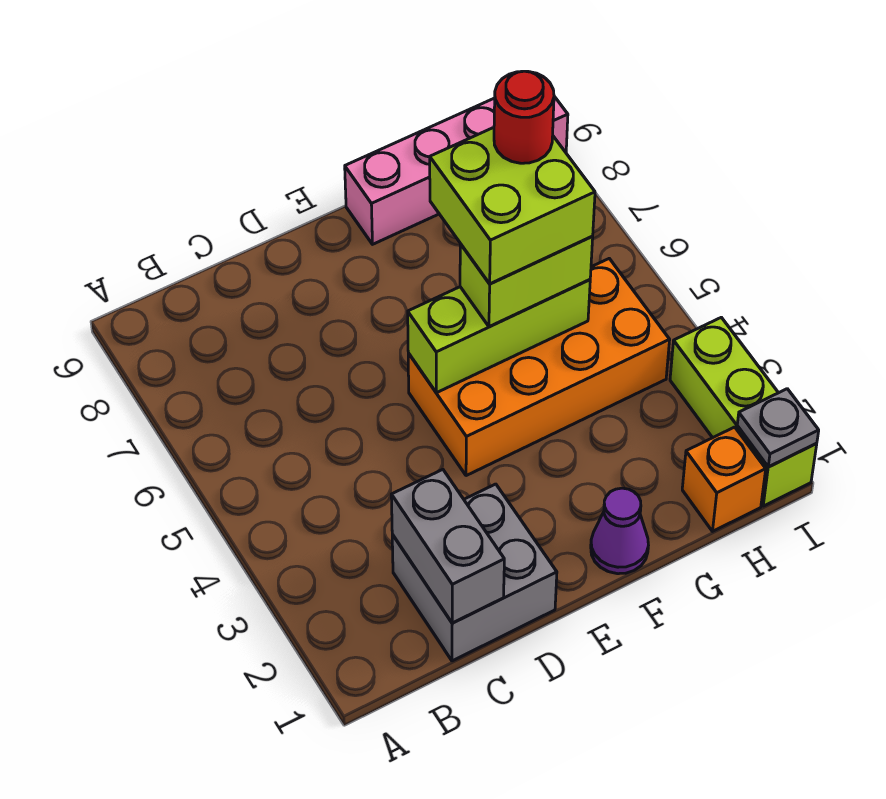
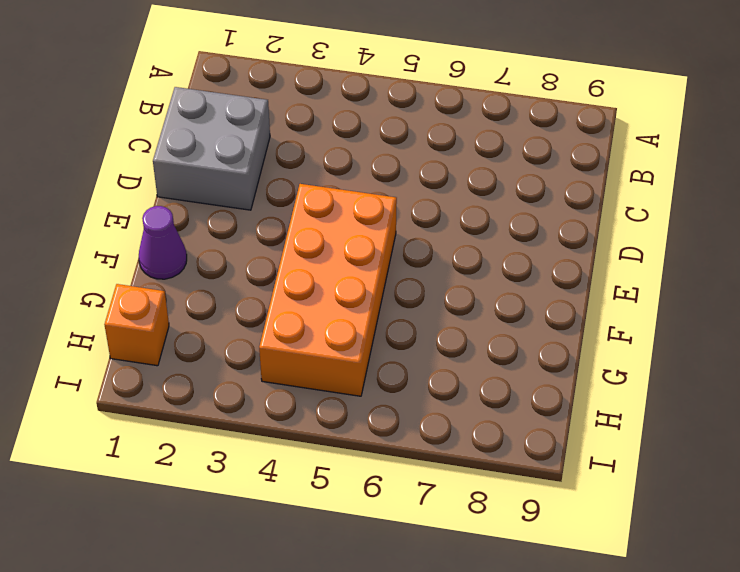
none -> pink brick F9:I9 level 1
none -> lime brick I1:I3 level 1
none -> grey brick C1:C2 level 2

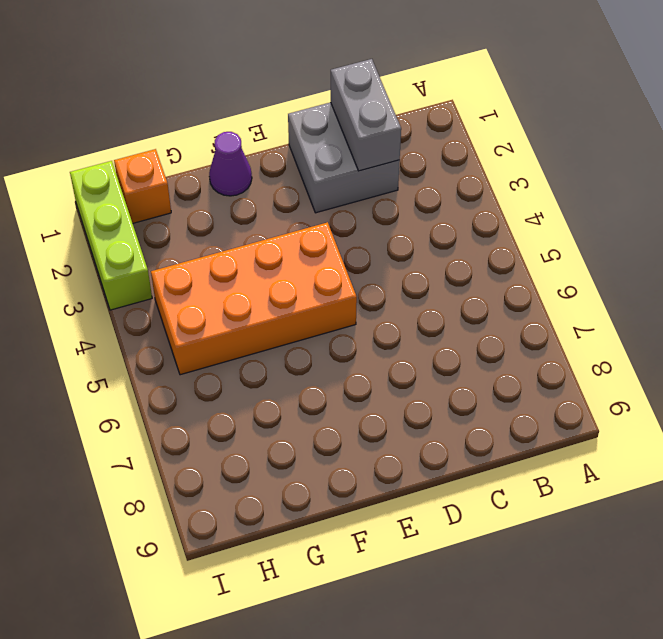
none -> pink brick F9:I9 level 1
none -> lime brick E5:G5 level 2
none -> grey plate I1 level 2

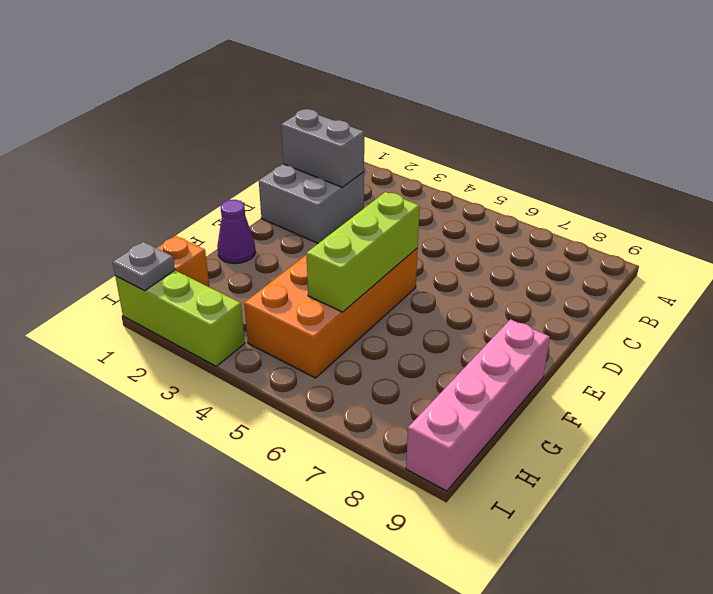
none -> lime brick F5:G5 level 3
none -> lime brick F5:G6 level 4
none -> red round brick G6 level 5

